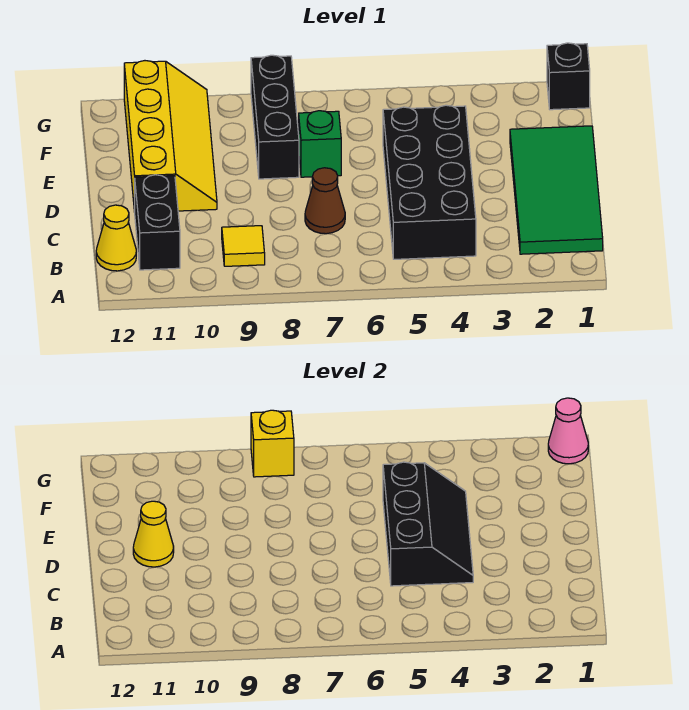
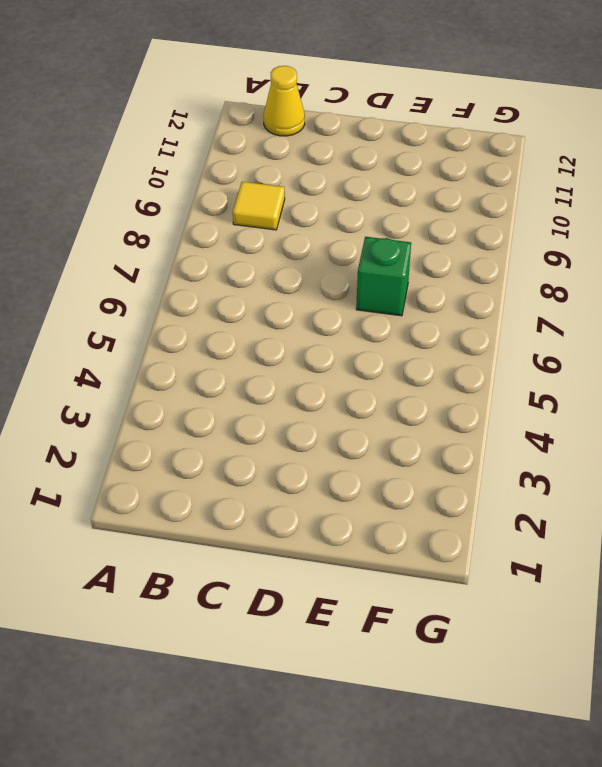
none -> green tile B1:E2 level 1
none -> black brick B4:E5 level 1
none -> black brick B11:C11 level 1

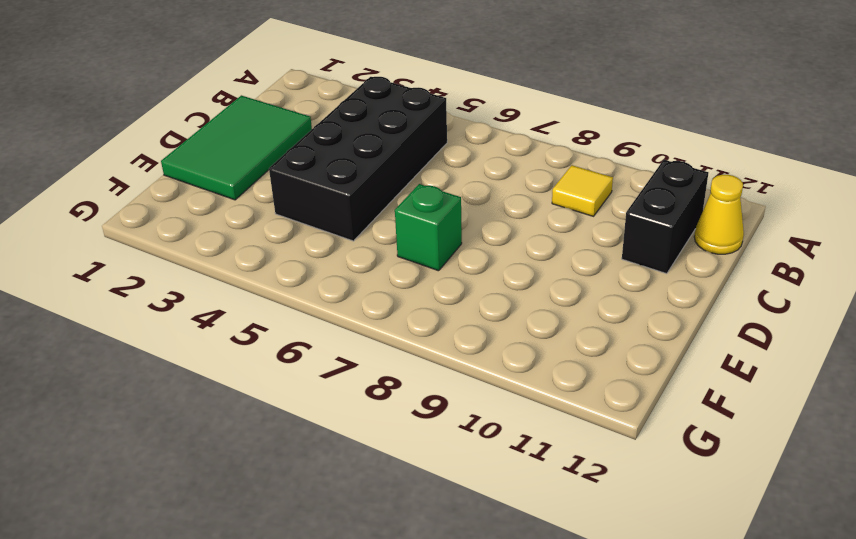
green tile C1:E2 level 1 -> green tile B1:E2 level 1
none -> brown cone C7 level 1
none -> yellow slope D10:G11 level 1 top 11
none -> black brick E8:G8 level 1

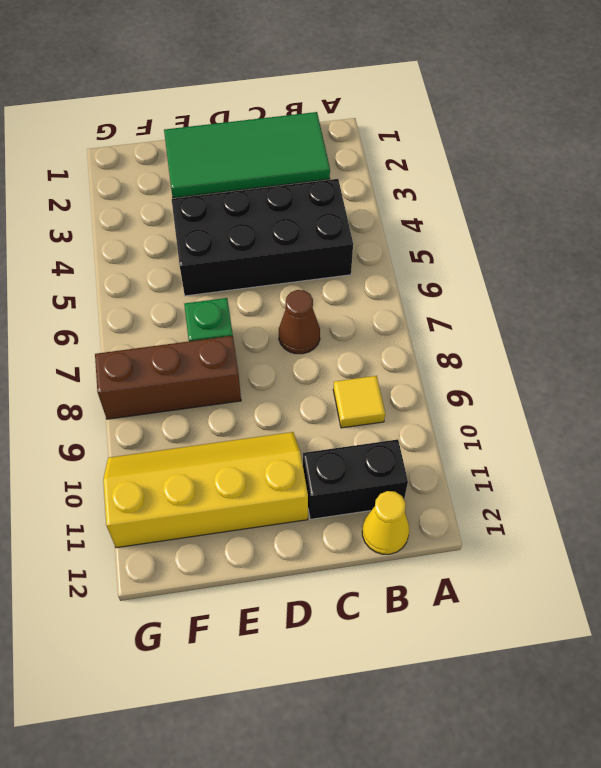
brown brick E8:G8 level 1 -> black brick E8:G8 level 1
none -> black brick G1 level 1
none -> black slope C4:E5 level 2 top 5
none -> yellow cone D11 level 2

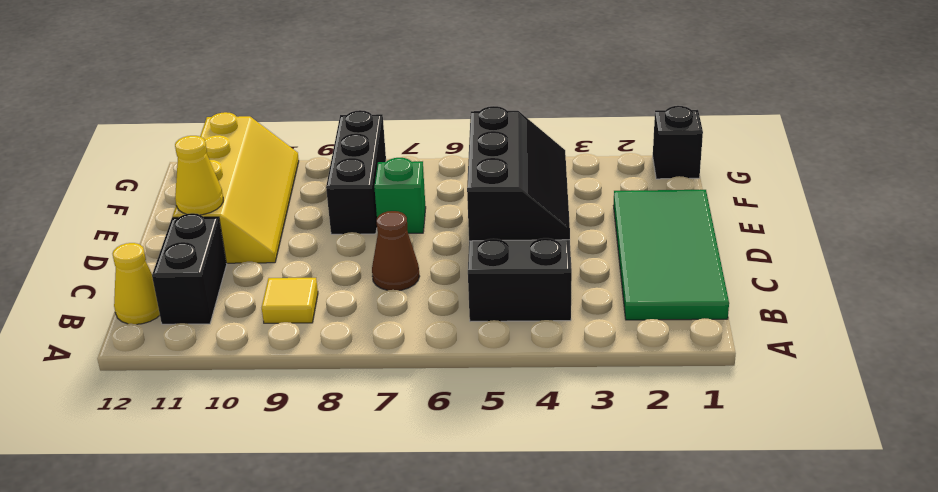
none -> pink cone G1 level 2
none -> yellow brick G8 level 2

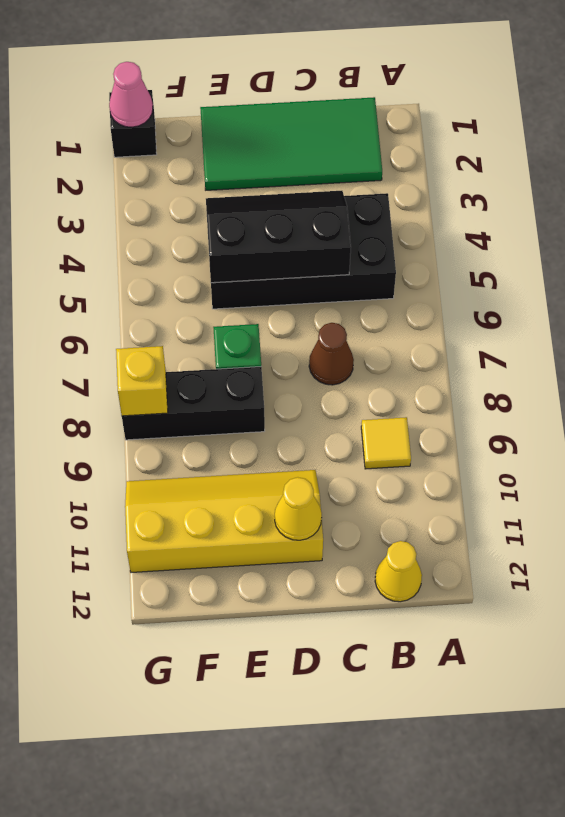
none -> black brick B11:C11 level 1

